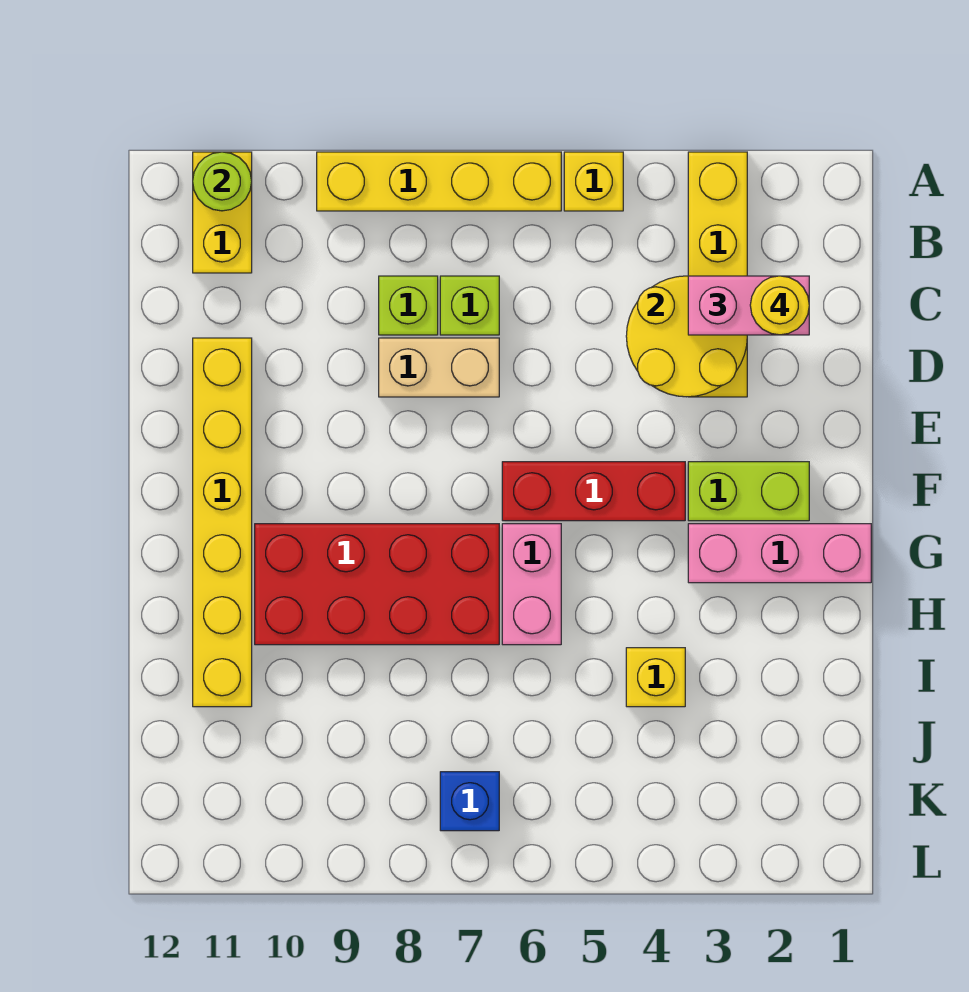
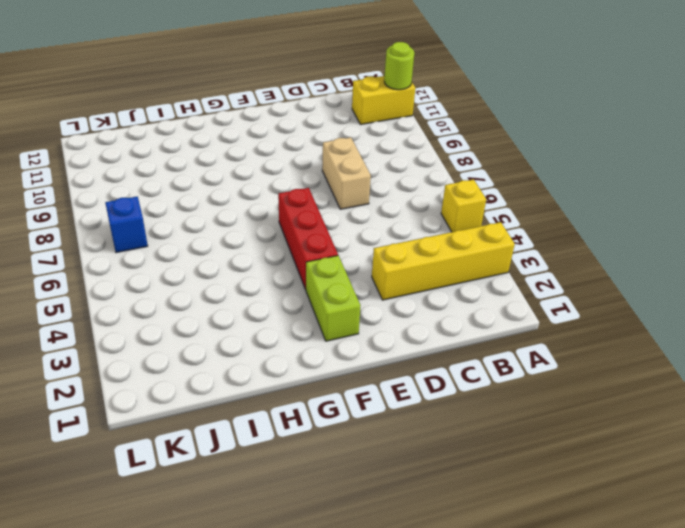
none -> yellow brick A6:A9 level 1
none -> lime brick C7 level 1
none -> lime brick C8 level 1

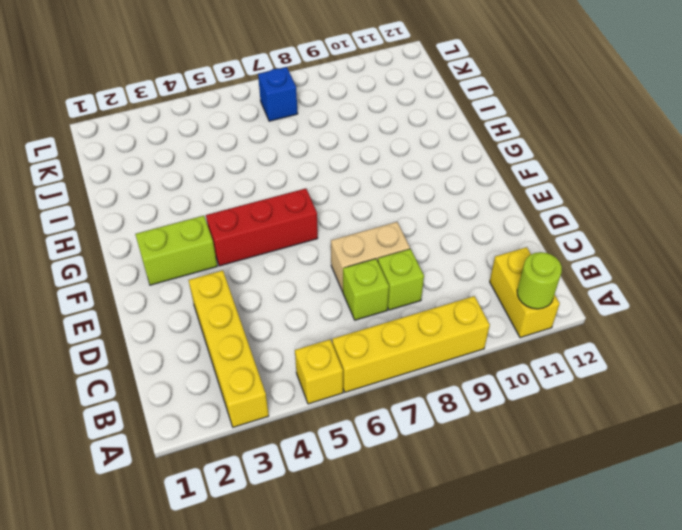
none -> yellow brick D11:I11 level 1
none -> pink brick G1:G3 level 1
none -> pink brick G6:H6 level 1

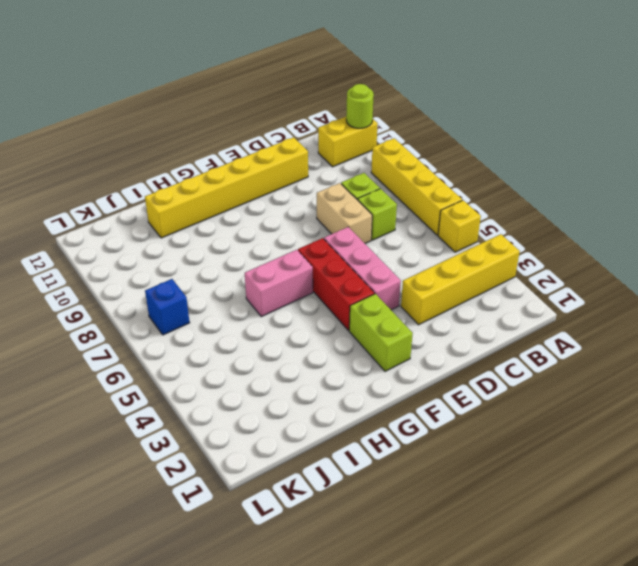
pink brick E4:E6 level 1 -> pink brick G1:G3 level 1
none -> red brick G7:H10 level 1
none -> yellow brick I4 level 1
none -> yellow round brick C3:D4 level 2

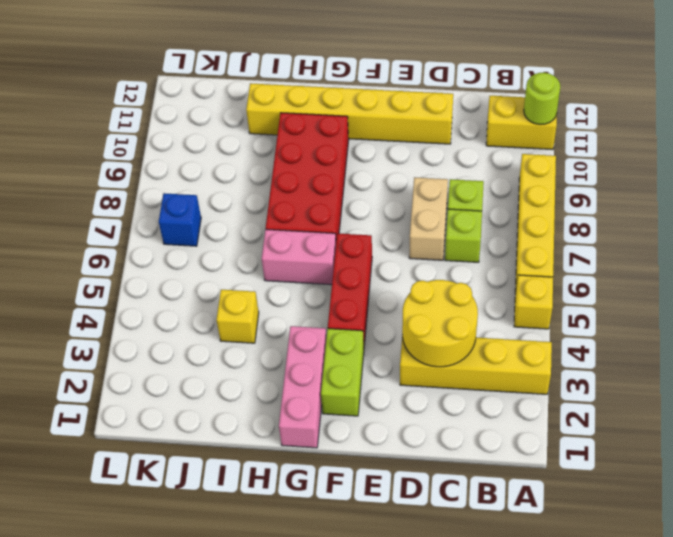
none -> pink brick C2:C3 level 3
none -> yellow round brick C2 level 4

